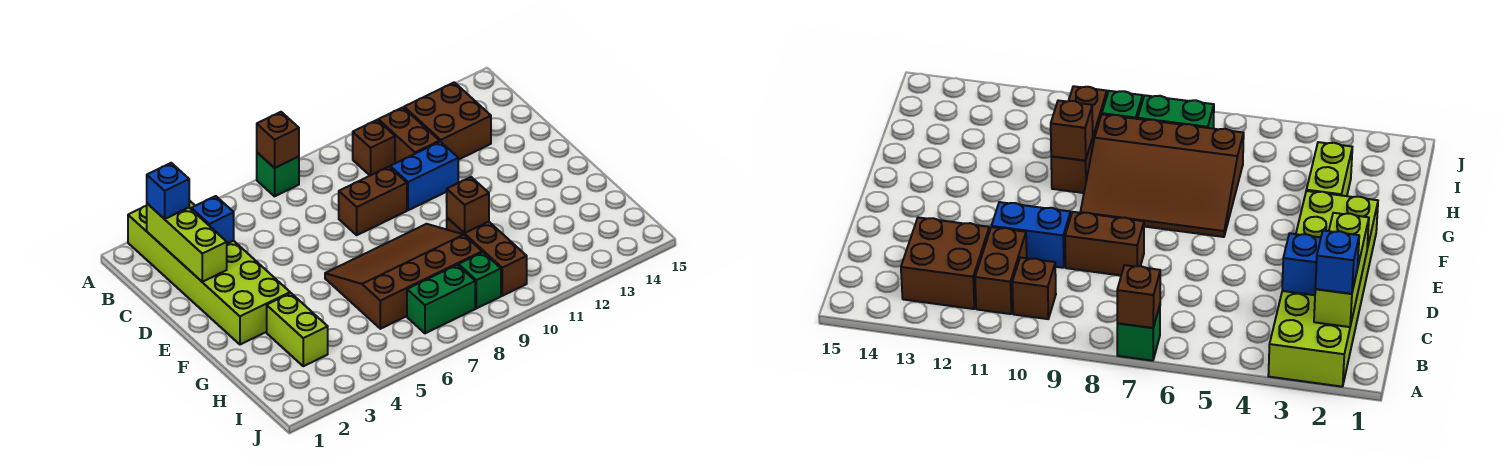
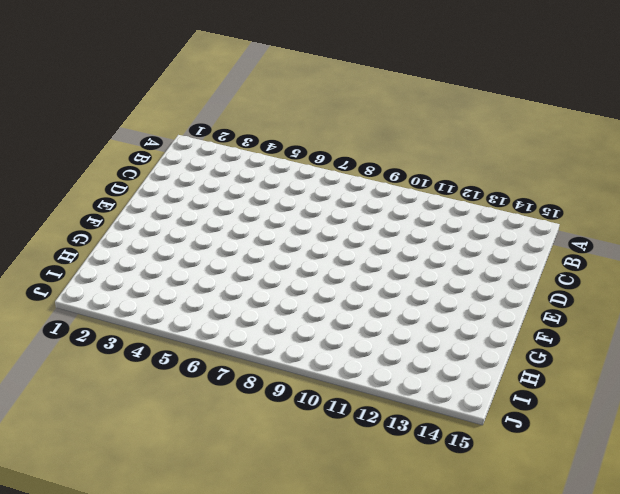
none -> lime brick A2:F3 level 1
none -> green brick A7 level 1
none -> brown brick B10 level 1

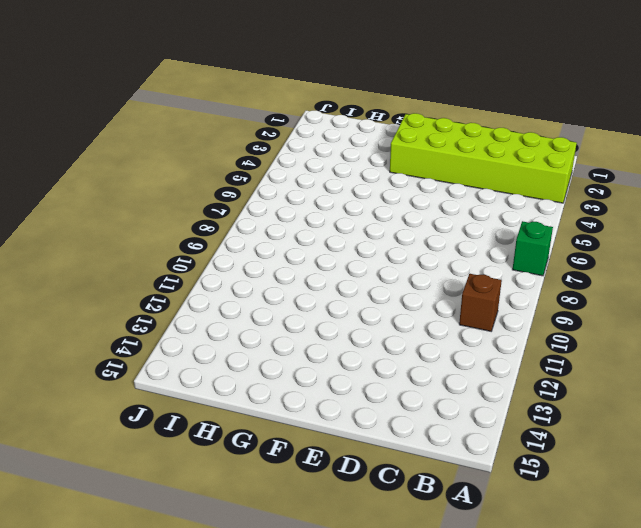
none -> brown brick B11:C11 level 1
none -> brown brick B12:C13 level 1
none -> brown brick D8:D9 level 1

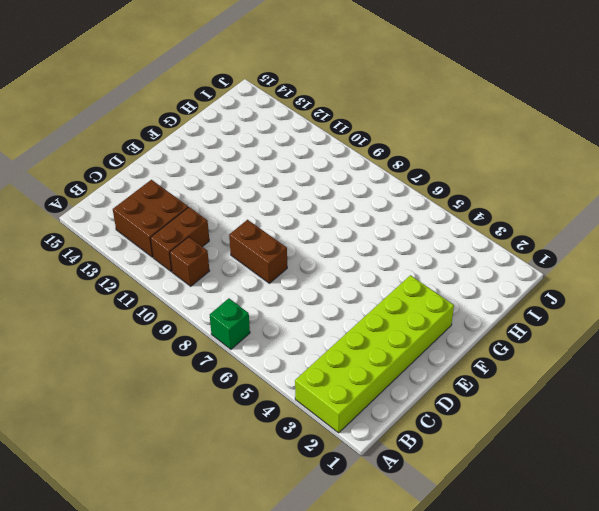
none -> blue brick D10:D11 level 1
none -> brown slope F6:H9 level 1 top H
none -> lime brick G3:H3 level 1

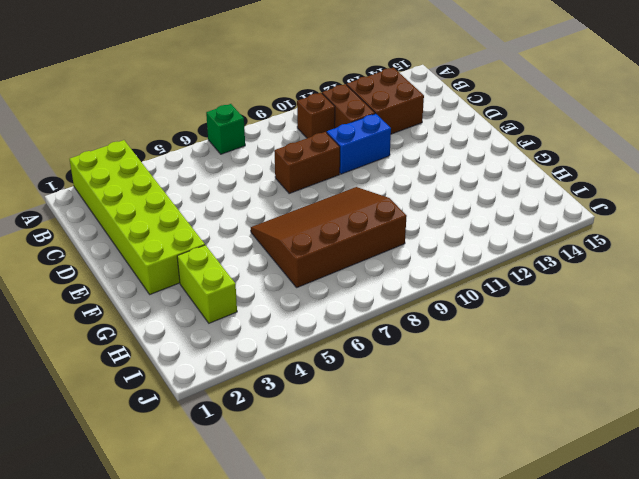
none -> brown brick G10:I10 level 1
none -> green brick I7:I8 level 1
none -> green brick I9 level 1

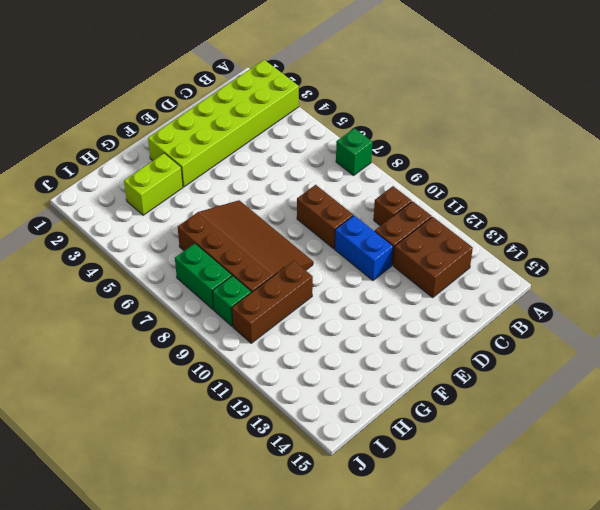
none -> brown brick A7 level 2
none -> lime brick B2:D2 level 2
none -> blue brick C3 level 2

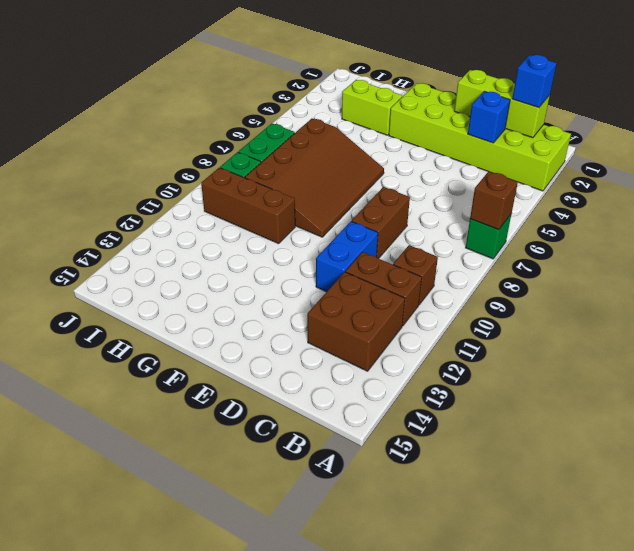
none -> brown brick G10 level 2

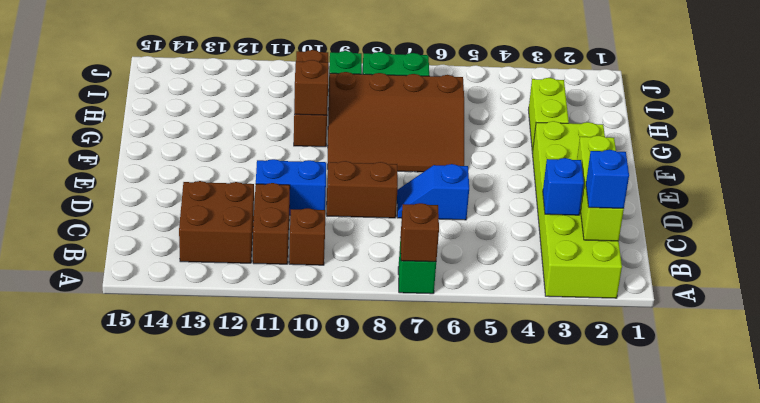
blue slope D6:D7 level 1 top 6 -> none

